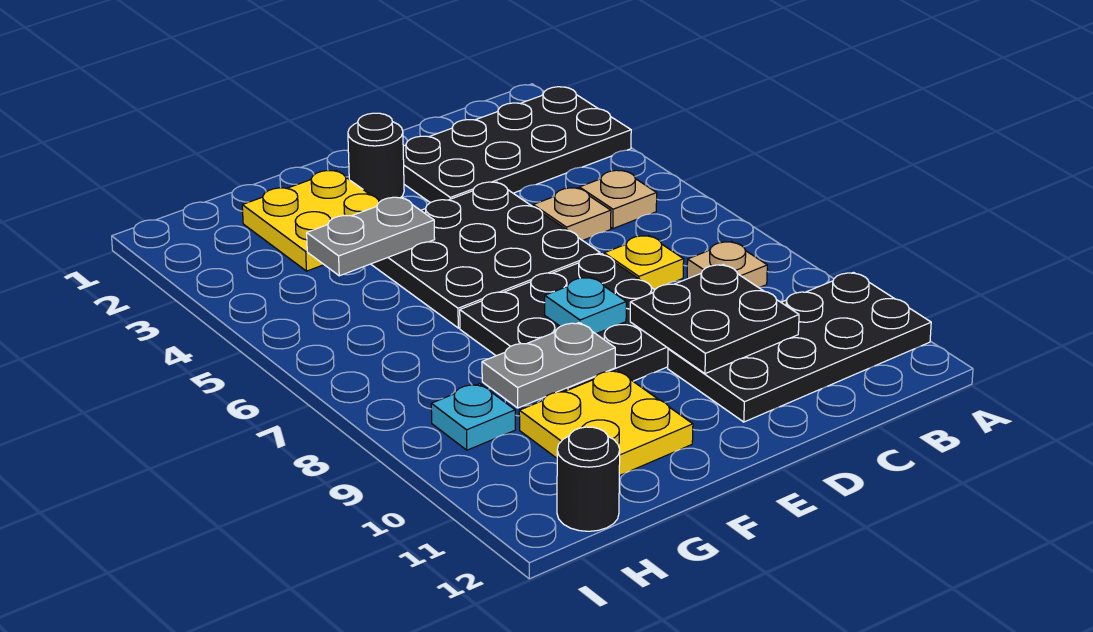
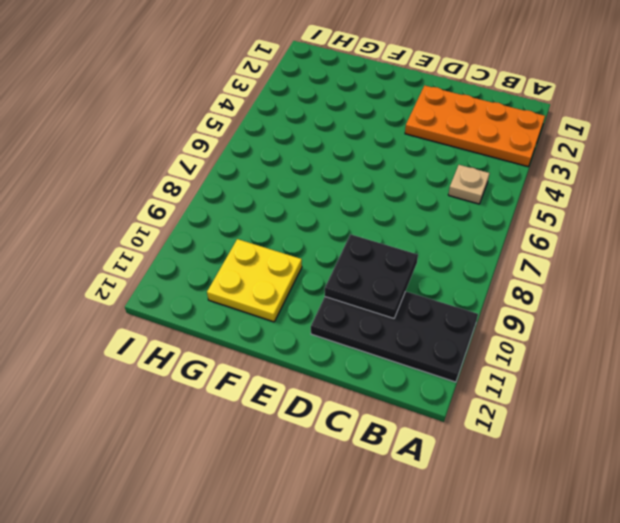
orange plate A2:D3 level 1 -> black plate A2:D3 level 1
none -> tan plate B8 level 1
none -> tan plate C5 level 1
none -> yellow plate C7 level 1

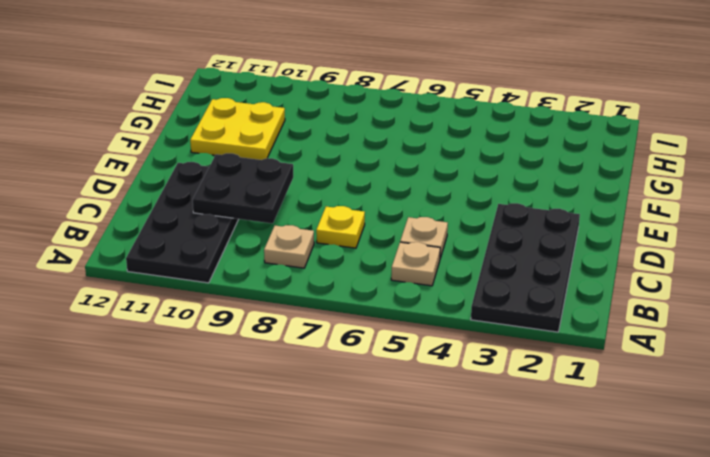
none -> black plate D4:F6 level 1
none -> black plate D7:F9 level 1
none -> black round brick E2 level 1

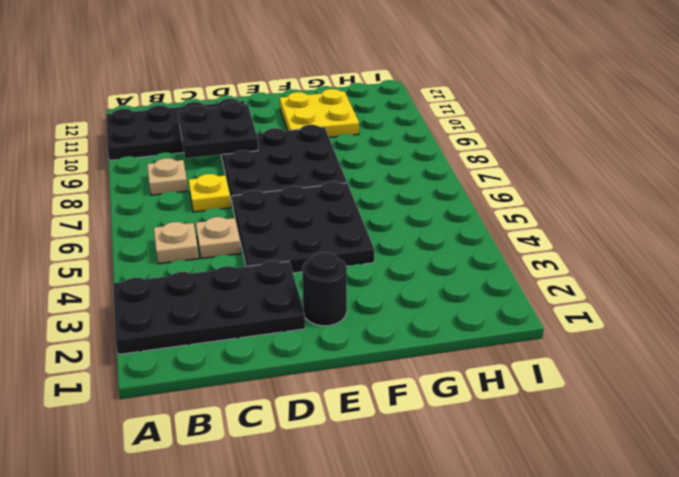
none -> yellow plate F2:G3 level 1
none -> cyan plate H9 level 1
none -> black round brick H12 level 1

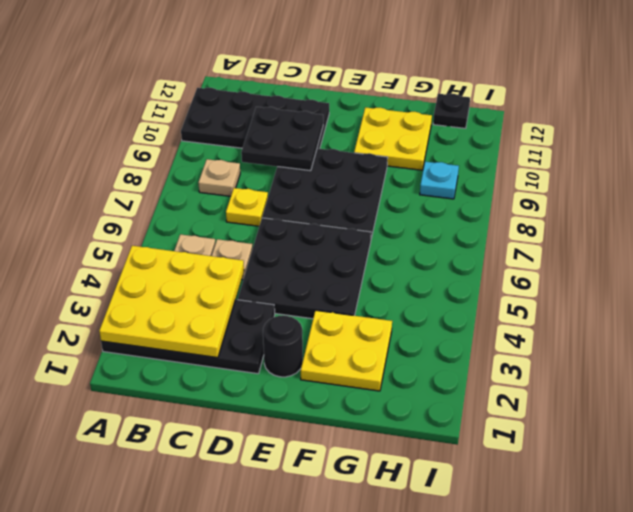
yellow plate A2:C4 level 2 -> none
black plate H12 level 1 -> black round brick H12 level 1
none -> cyan plate E8 level 2
none -> grey plate F4:G4 level 2
none -> grey plate F9:G9 level 2

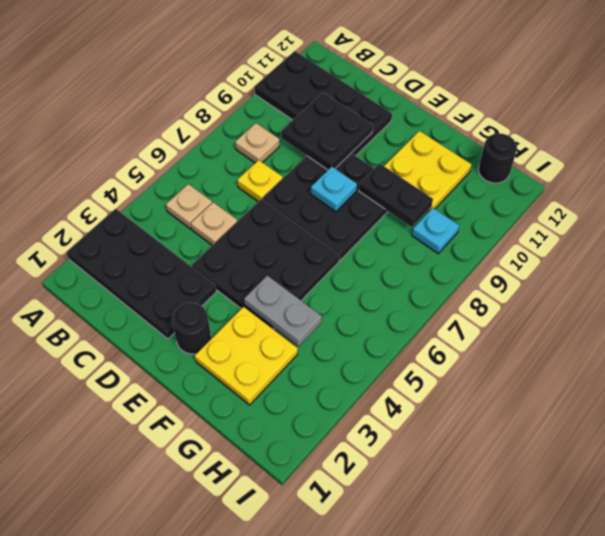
black plate F9:G9 level 2 -> grey plate F9:G9 level 2

